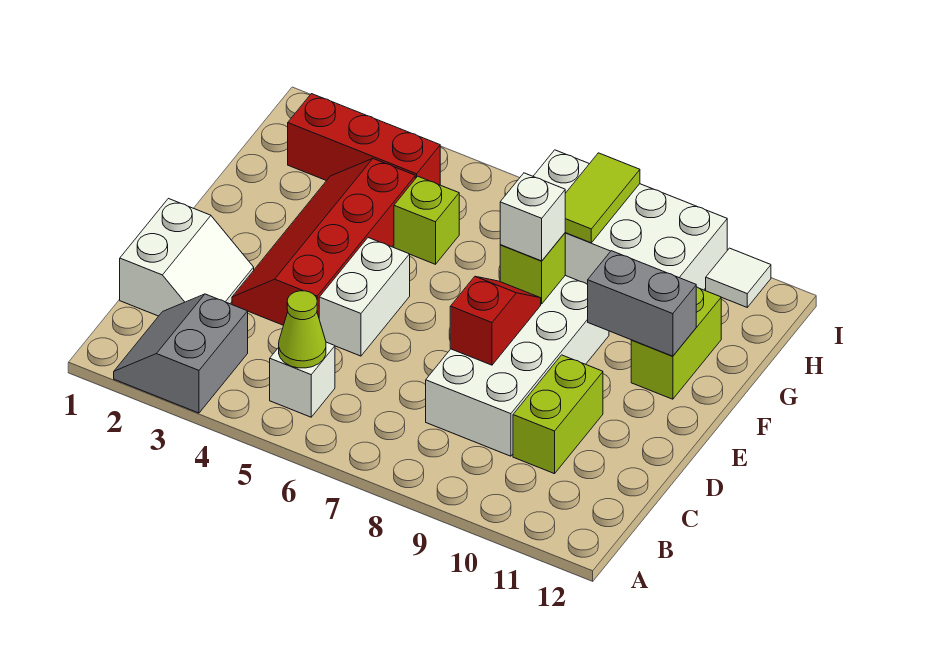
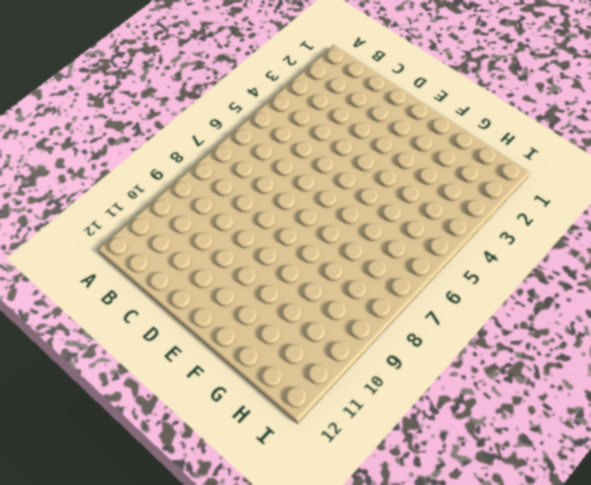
none -> grey slope A2:B3 level 1 top 3
none -> white brick B5 level 1
none -> white slope C1:D2 level 1 top 1

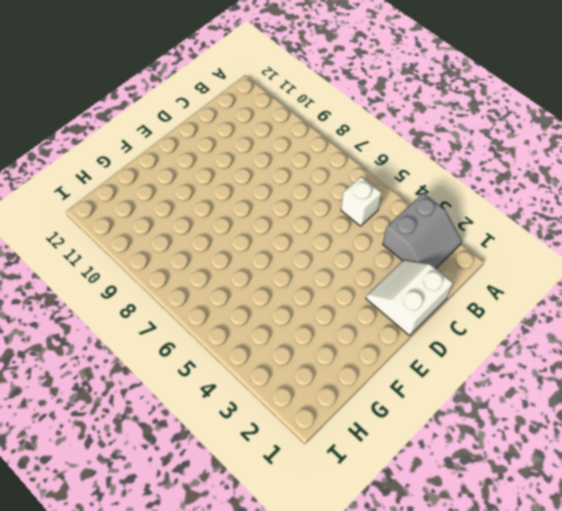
none -> white brick C8:F9 level 1
none -> lime brick C10:D10 level 1
none -> red slope D3:G4 level 1 top 4

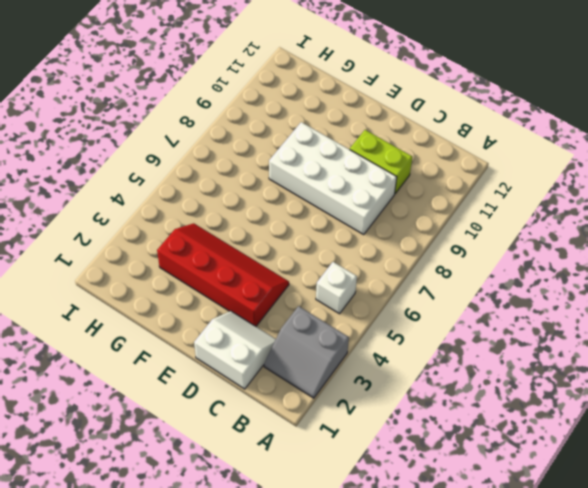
red slope D3:G4 level 1 top 3 -> red slope D3:G4 level 1 top 4
none -> white brick D5:E5 level 1
none -> lime brick F11:G11 level 1
none -> lime brick G5 level 1

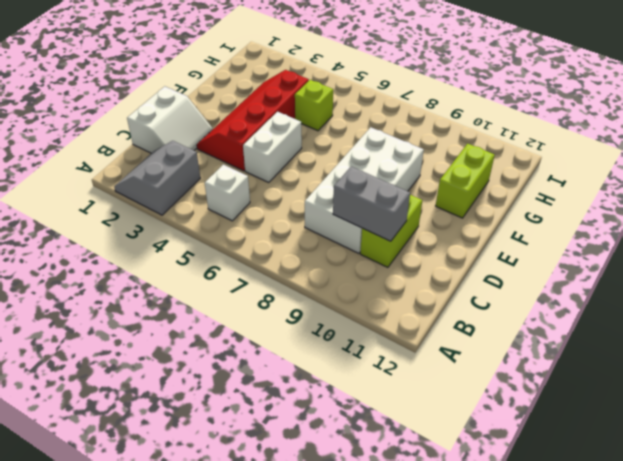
grey brick C9:C10 level 2 -> grey brick F10:F11 level 2
none -> red brick H2:H4 level 1
none -> white brick H7:I10 level 1
none -> white tile I11 level 1

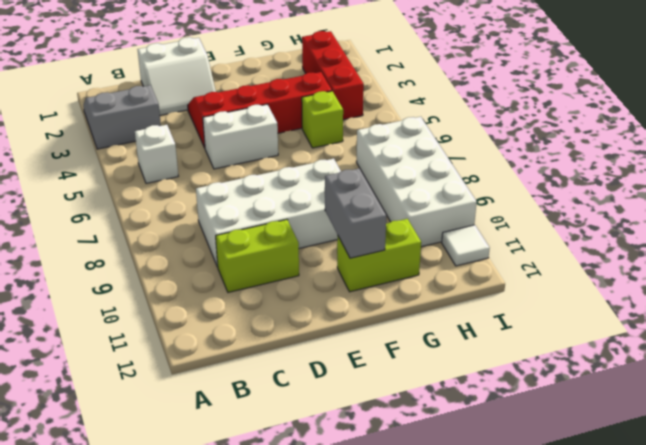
none -> lime cone B5 level 2
none -> red slope D8:E8 level 2 top D
none -> lime brick F8 level 2

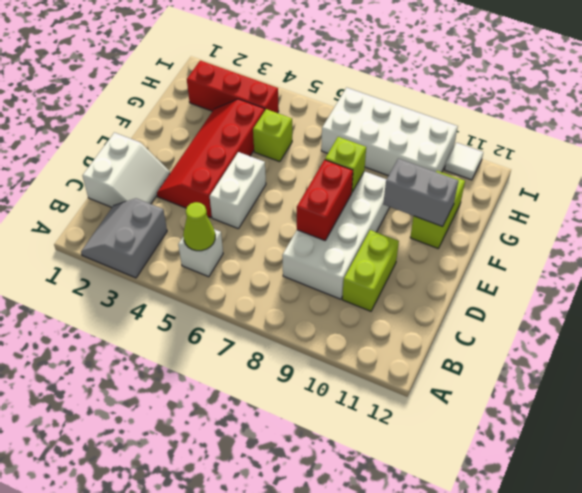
red brick D8:E8 level 2 -> red slope D8:E8 level 2 top D
none -> lime tile H8:I8 level 2
none -> white brick F8 level 3

